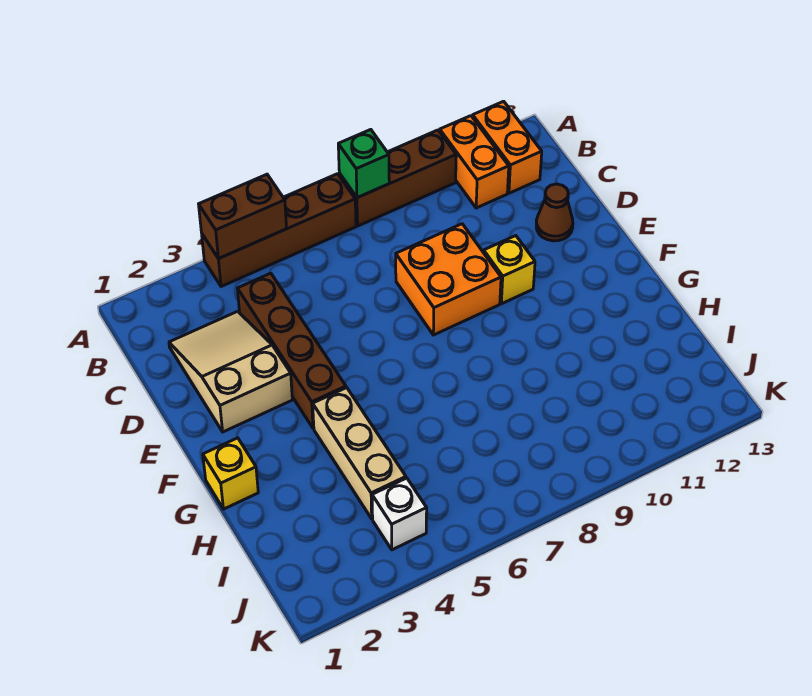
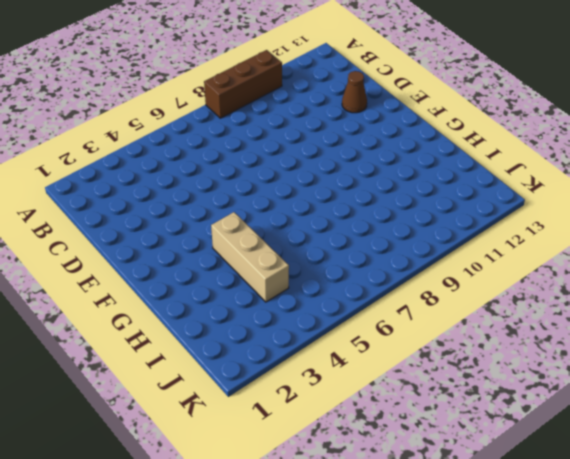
none -> brown brick A4:A7 level 1
none -> orange brick A11:B11 level 1
none -> orange brick A12:B12 level 1

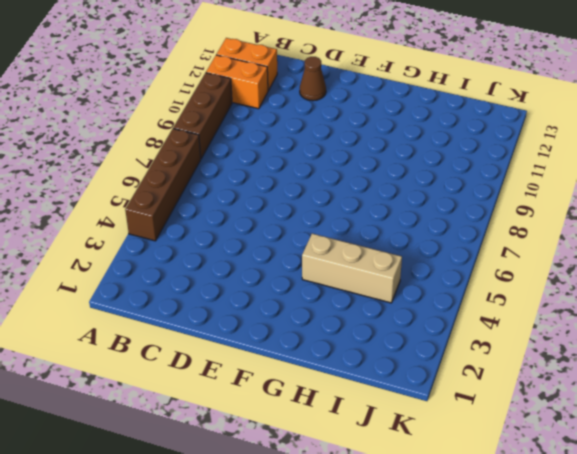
none -> tan slope C2:E3 level 1 top E
none -> brown brick C4:F4 level 1
none -> orange brick D8:E9 level 1

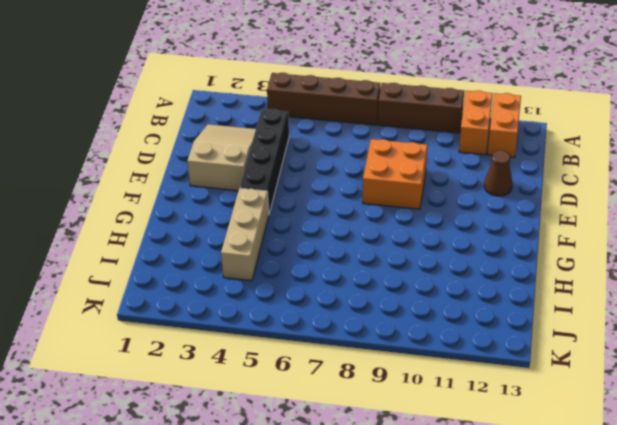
black brick C4:F4 level 1 -> brown brick C4:F4 level 1
none -> yellow brick E10 level 1
none -> yellow brick G1 level 1
none -> white brick J4 level 1

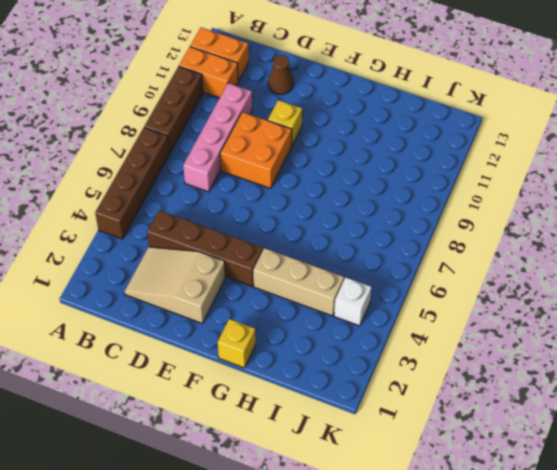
pink brick C7:C10 level 1 -> none
none -> brown brick A4:A5 level 2
none -> green brick A8 level 2

